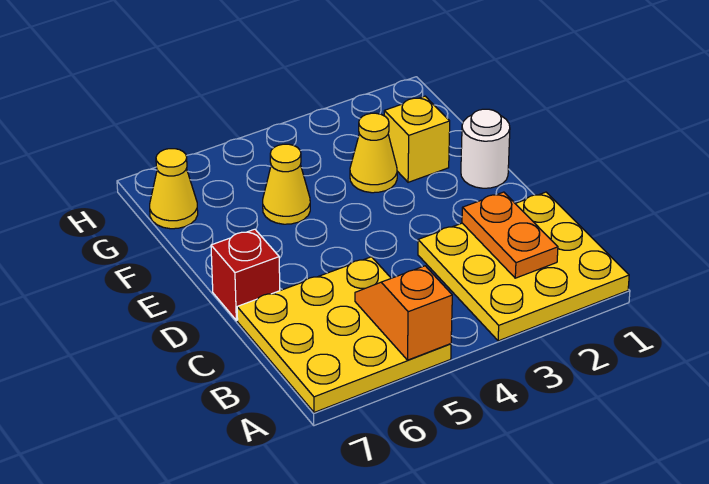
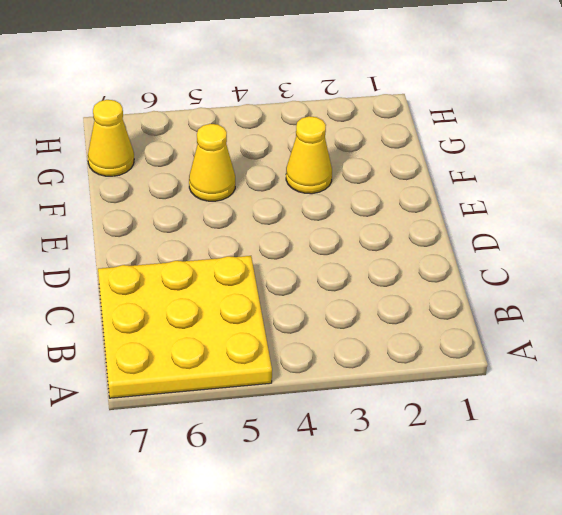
none -> yellow plate A1:C3 level 1
none -> red brick D7 level 1

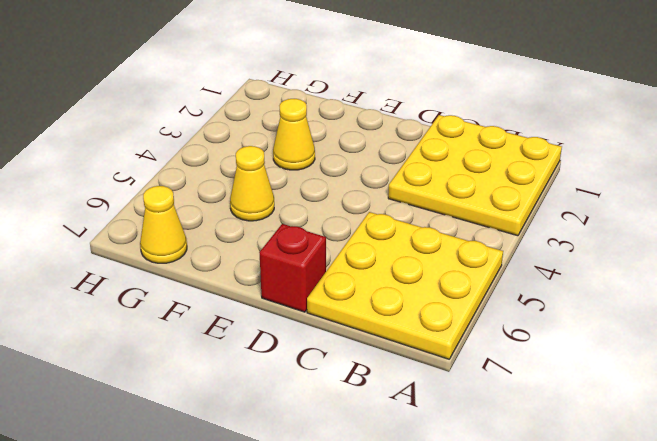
none -> white round brick E1 level 1
none -> yellow brick F2 level 1

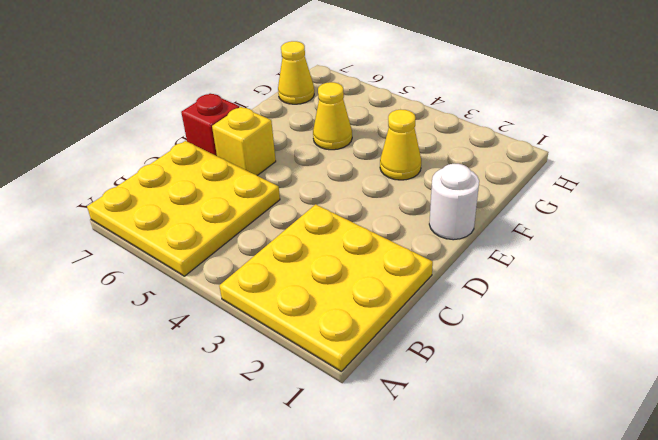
yellow brick D6 level 1 -> yellow brick F2 level 1
none -> orange slope A5:B5 level 2 top A
none -> orange plate B2:C2 level 2

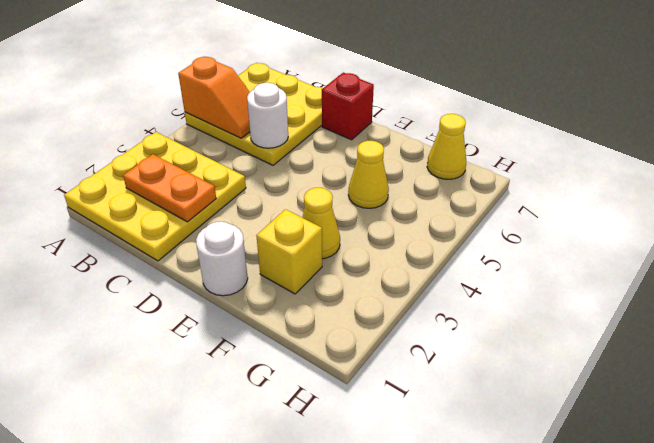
white round brick C5 level 2 -> none

